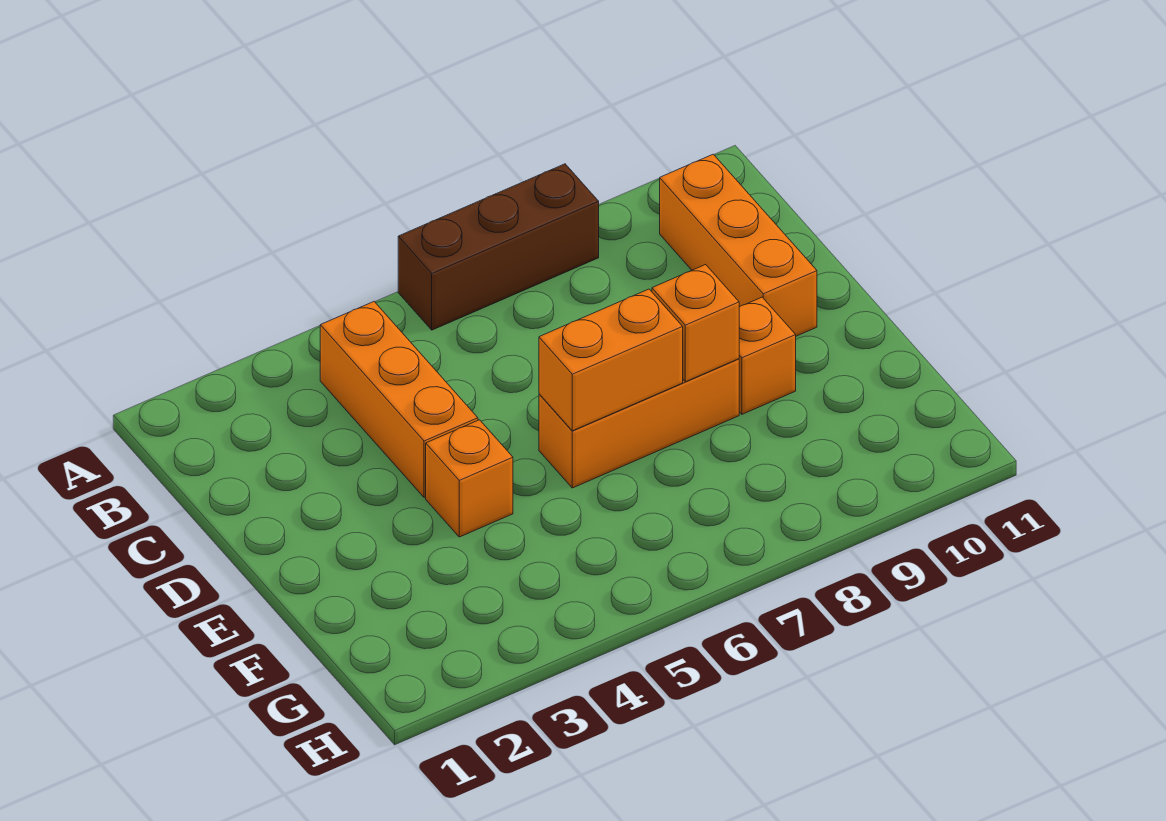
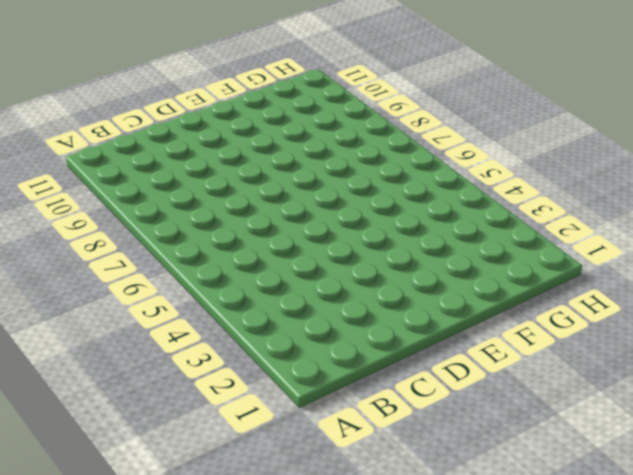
none -> brown brick A6:A8 level 1
none -> orange brick B4:D4 level 1

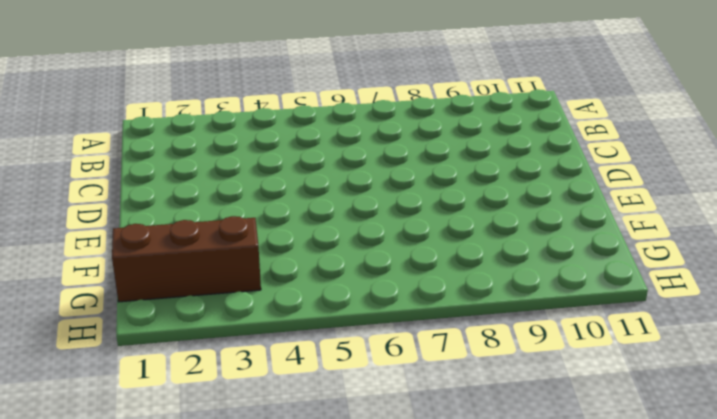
brown brick G1:G3 level 1 -> brown brick A6:A8 level 1
none -> orange brick B4:D4 level 1
none -> orange brick B10:D10 level 1

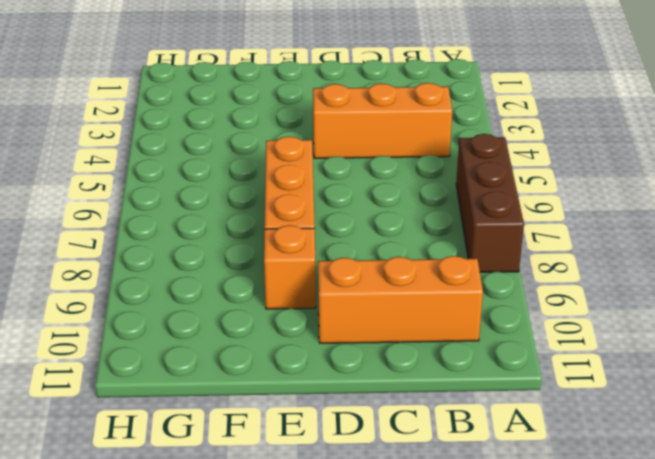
none -> orange brick E4 level 1
none -> orange brick E6:E7 level 2

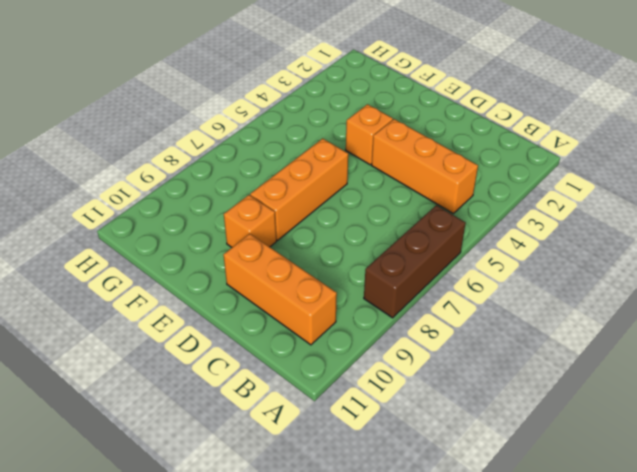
none -> orange brick E6:E7 level 2
none -> orange brick E8 level 2

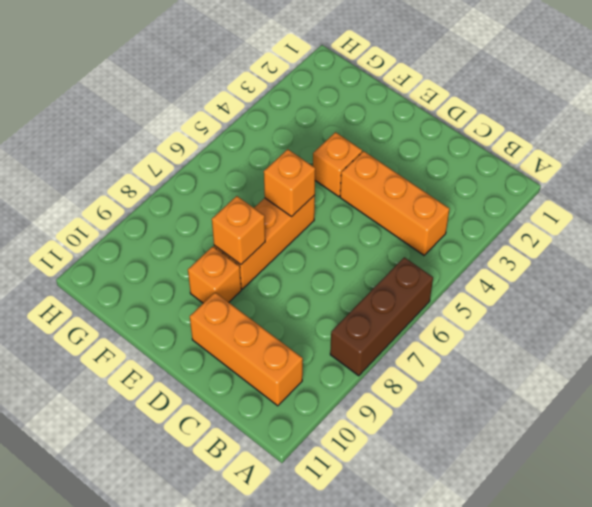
orange brick E6 level 2 -> orange brick E6:E7 level 2

